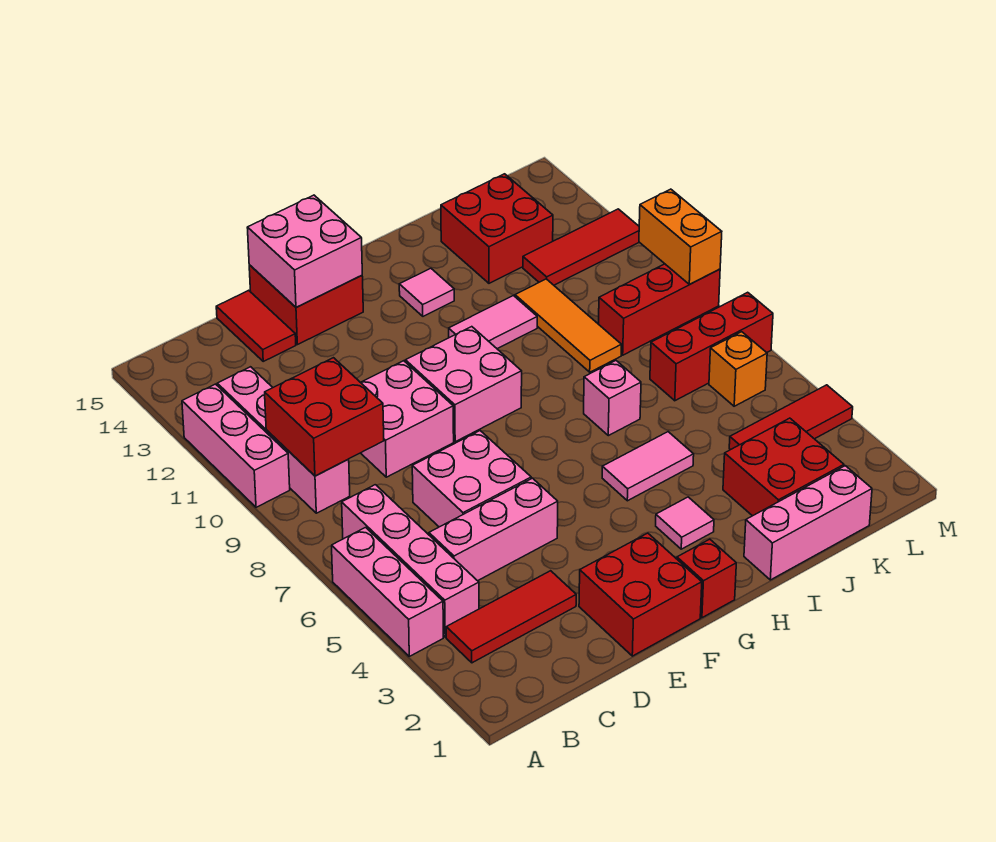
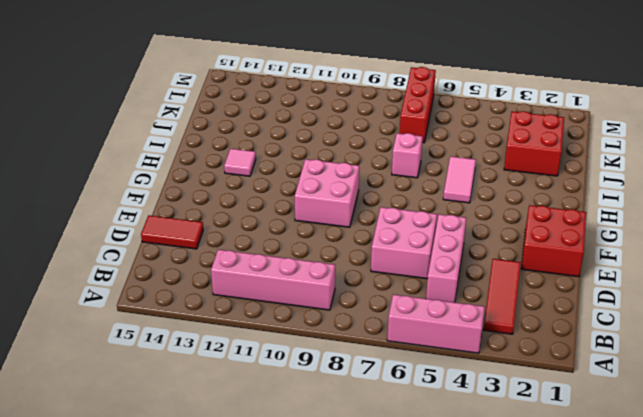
none -> pink brick A10:A12 level 1
none -> pink brick B4:B7 level 1
none -> pink brick D9:E10 level 1
none -> red brick E14:F15 level 1

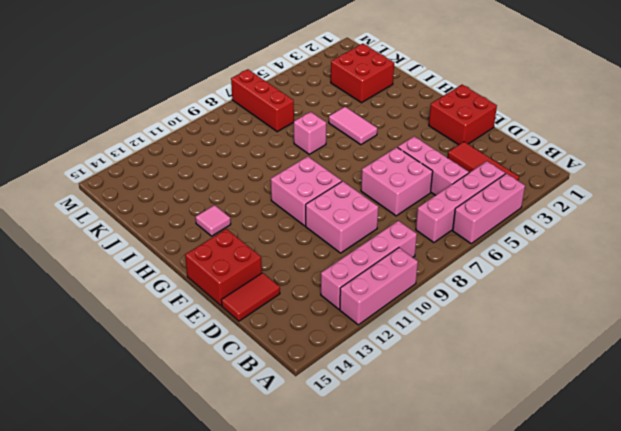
none -> red brick G1 level 1
none -> pink tile H3 level 1
none -> pink tile H11:I11 level 1
none -> pink brick I1:K1 level 1

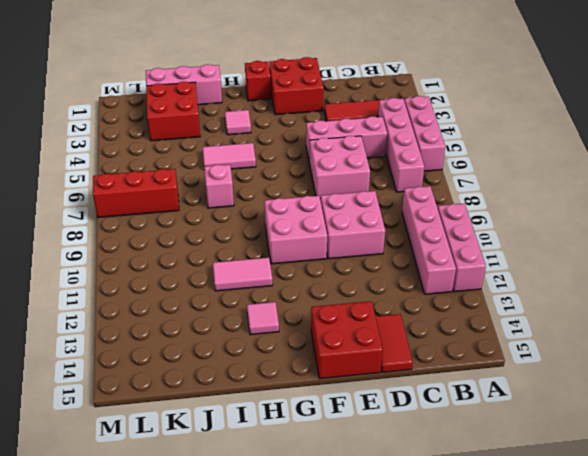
none -> orange tile J9:J11 level 1
none -> red brick J13:K14 level 1
none -> red tile K4:M4 level 1
none -> red brick K9:M9 level 1

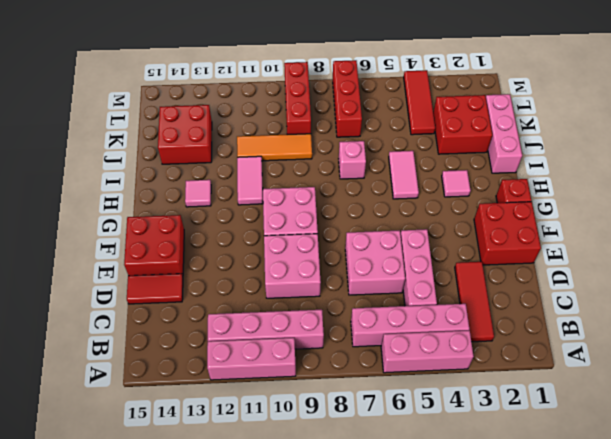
none -> red tile K12:M12 level 1
none -> orange brick L6 level 1
none -> red brick B9:C10 level 2
none -> pink brick E14:F15 level 2

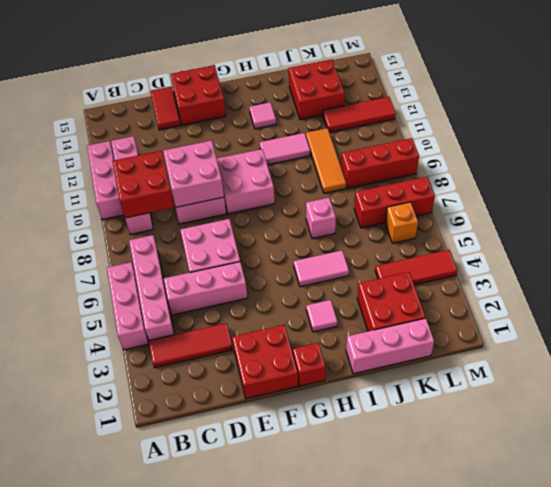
pink brick D9:E10 level 2 -> pink brick E14:F15 level 2
none -> orange brick M9:M10 level 2

